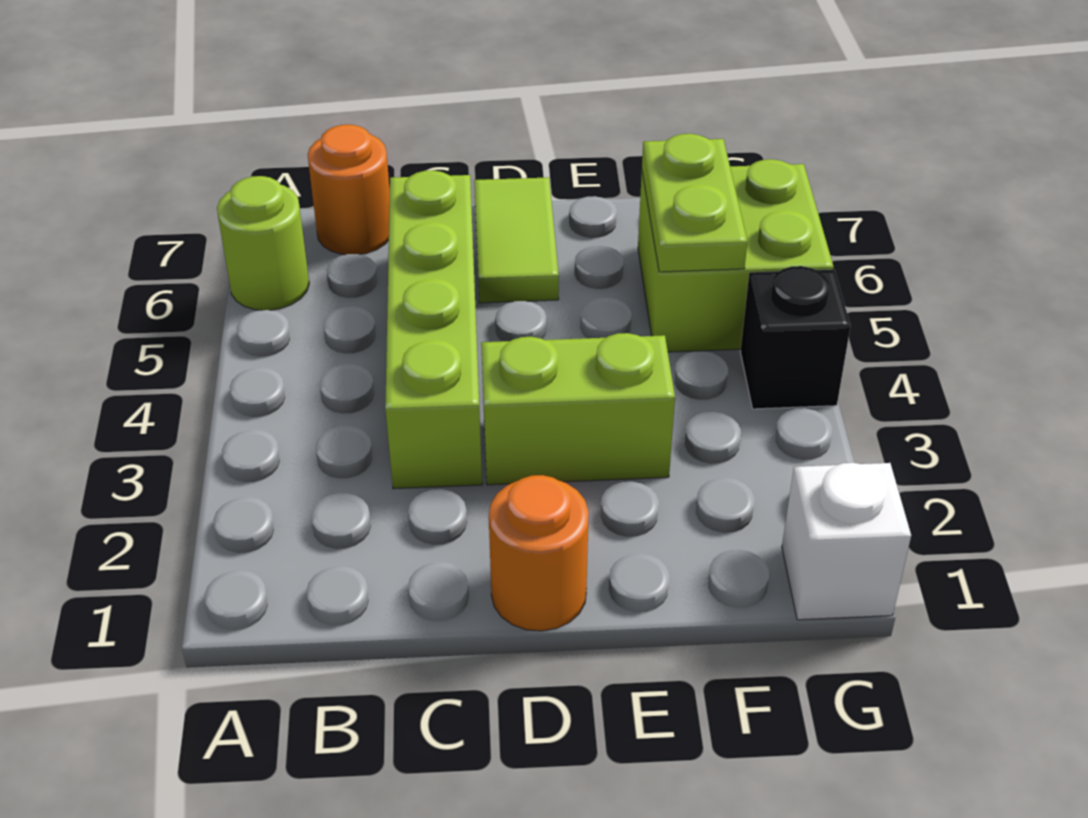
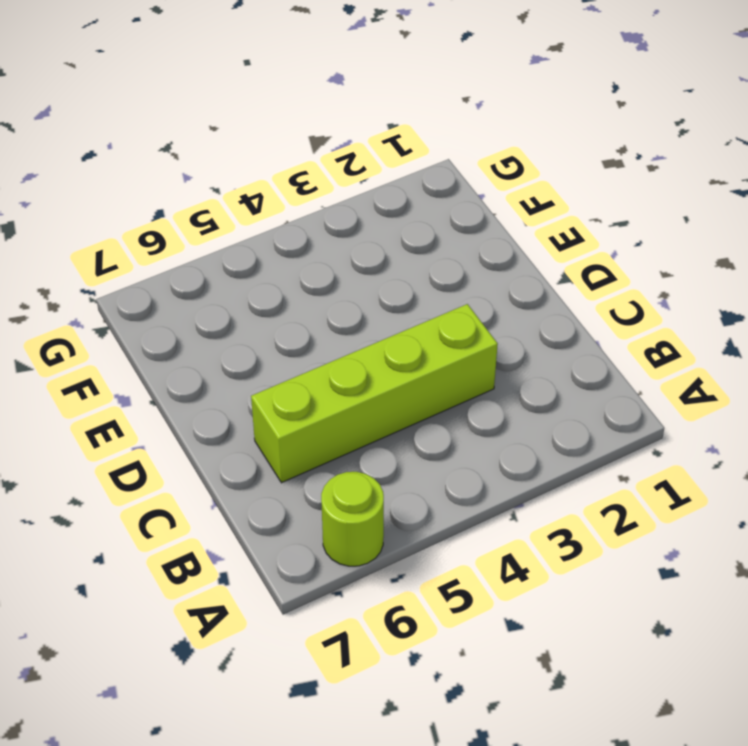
none -> orange round brick B7 level 1
none -> orange round brick D1 level 1

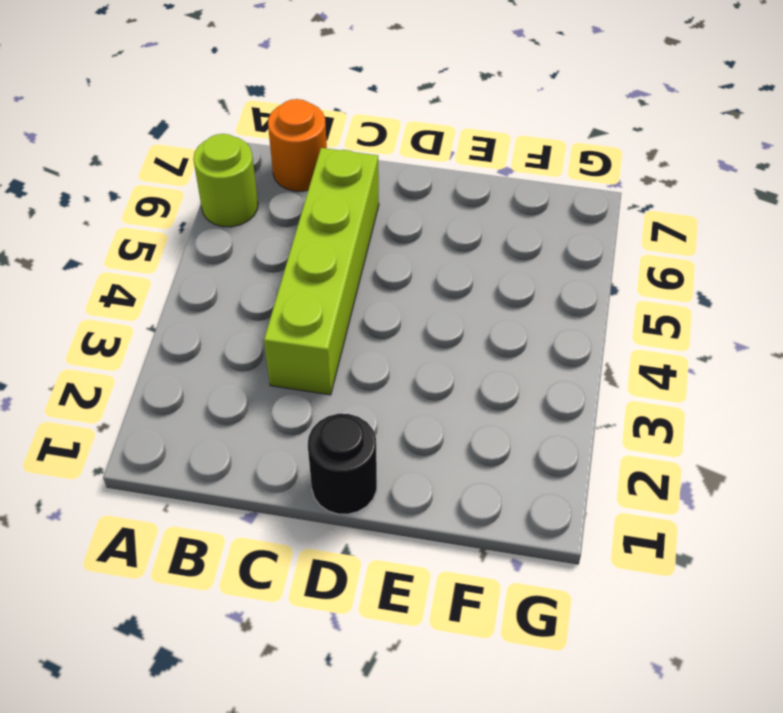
black round brick D1 level 1 -> orange round brick D1 level 1
none -> lime brick D3:E3 level 1
none -> lime tile D6:D7 level 1

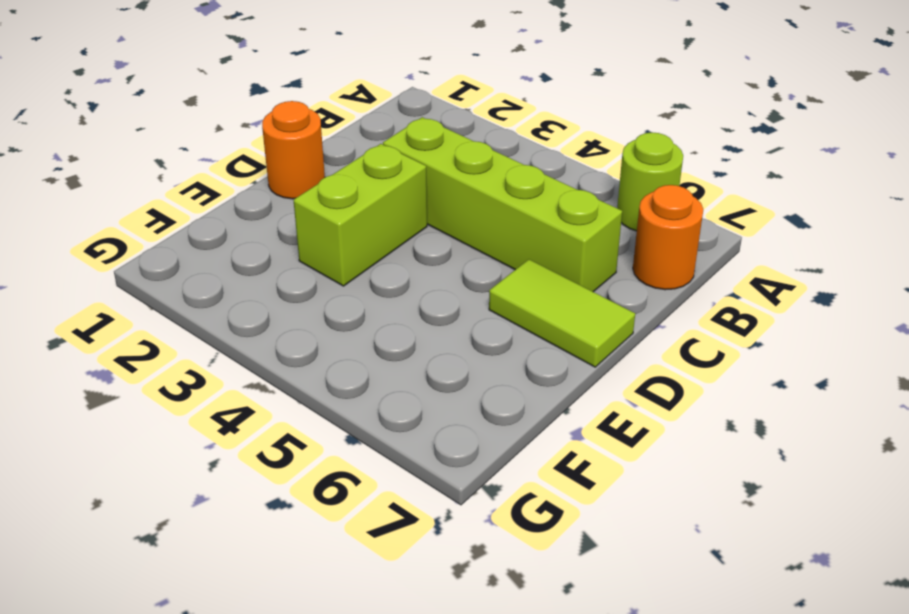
none -> lime brick F5:G6 level 1
none -> white brick G1 level 1

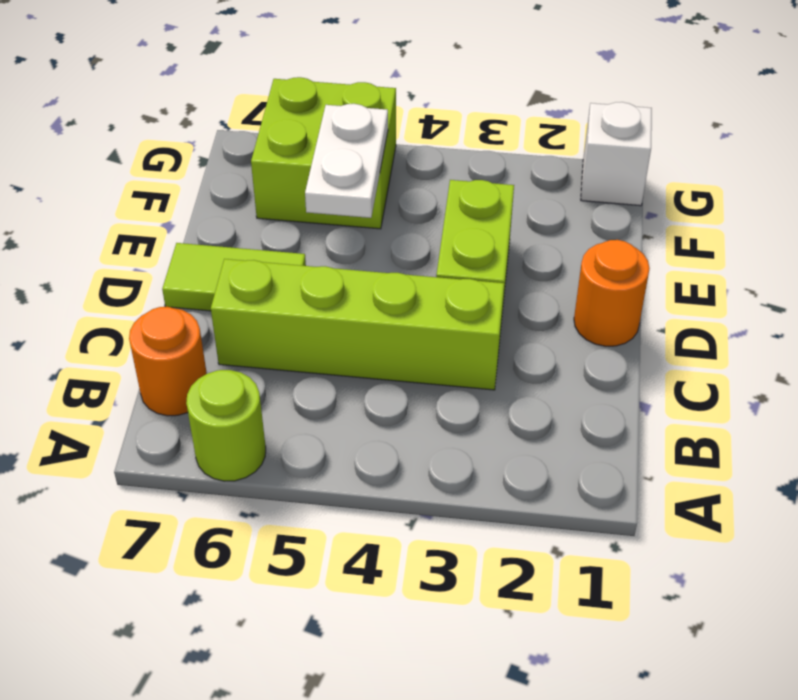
white plate E5:F5 level 2 -> lime plate F5:F6 level 2
none -> black brick G4 level 1

